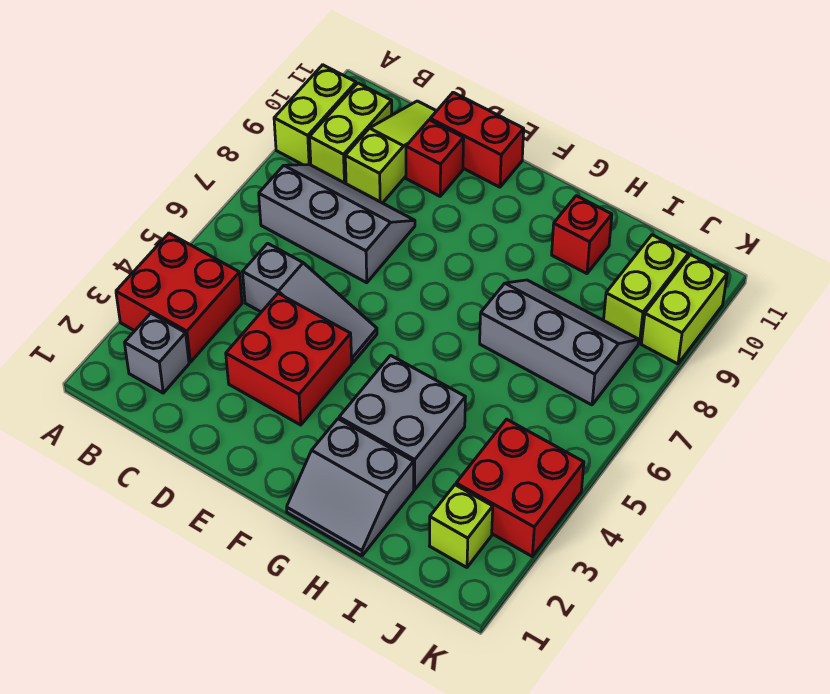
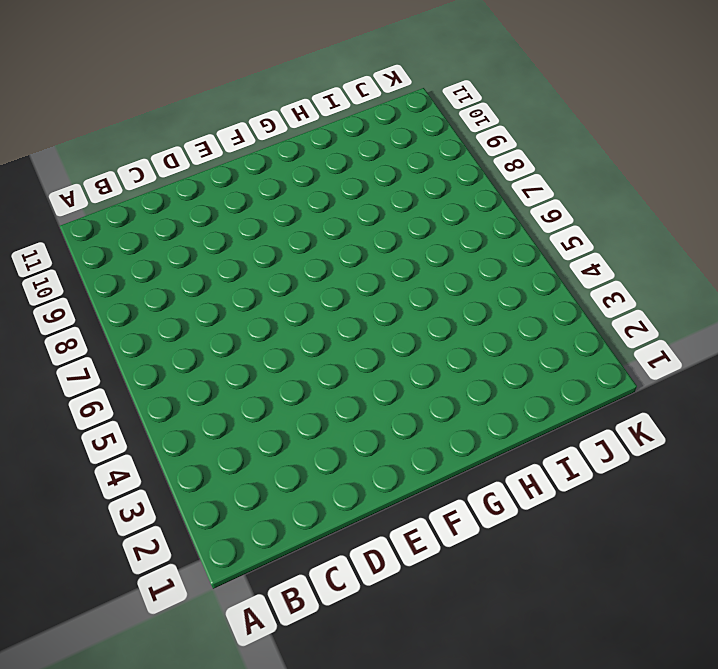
none -> red brick A3:B4 level 1
none -> lime brick A9:A10 level 1
none -> grey brick B2 level 1

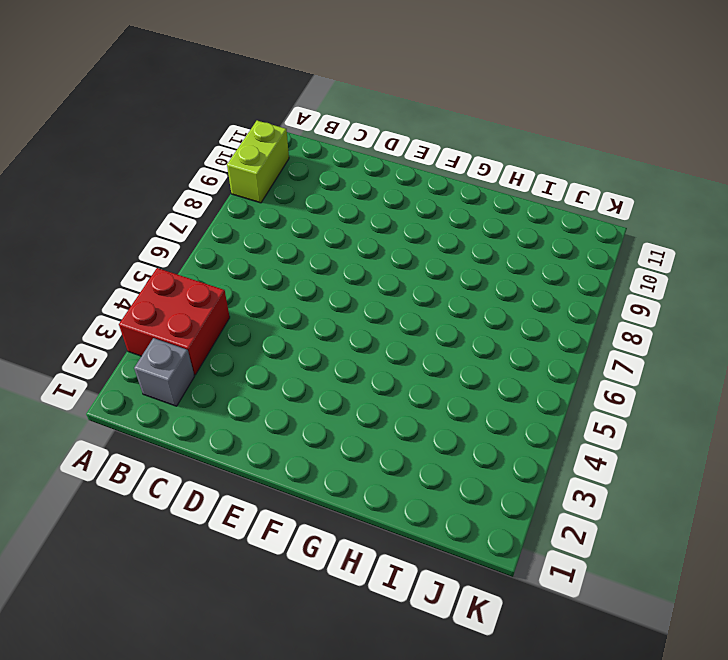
none -> grey slope B7:D8 level 1 top 7
none -> lime brick B9:B10 level 1
none -> grey slope C5:E5 level 1 top C

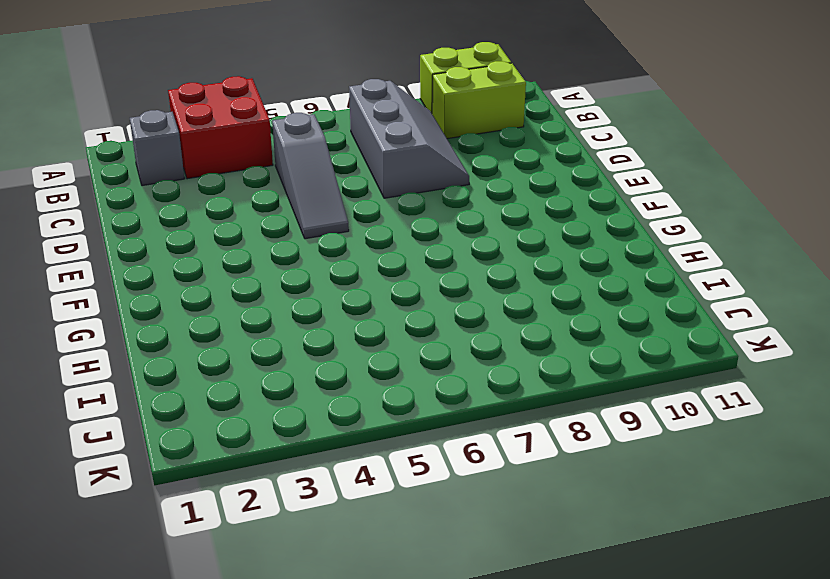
none -> lime slope C9:C11 level 1 top 9
none -> red brick D3:E4 level 1
none -> red brick D10 level 1

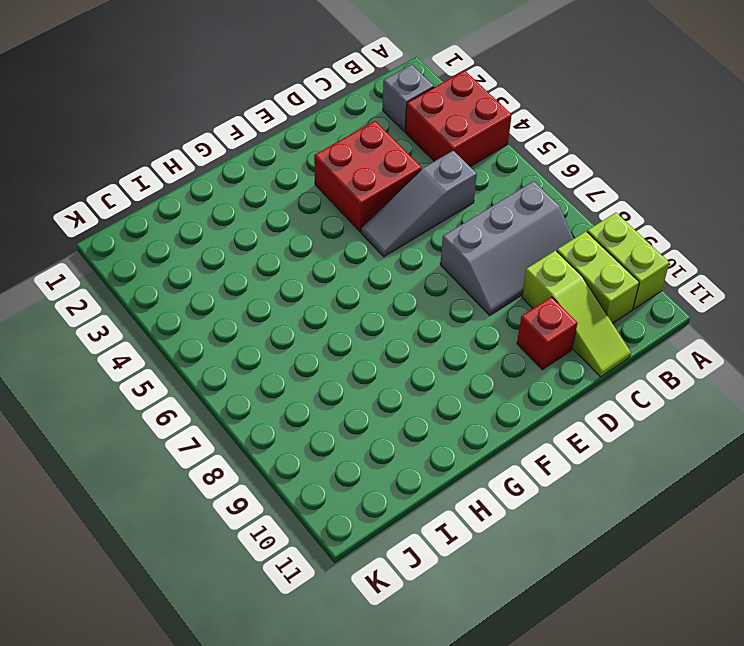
none -> red brick D11:E11 level 1
none -> grey slope G1:H2 level 1 top 2
none -> grey brick G3:H4 level 1

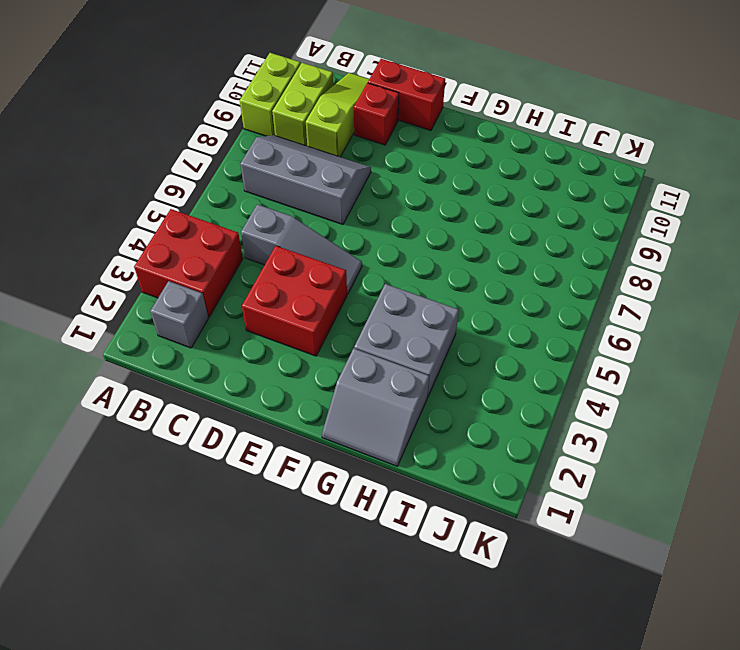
none -> grey slope H7:J8 level 1 top 7
none -> red brick H10 level 1
none -> lime brick J2 level 1

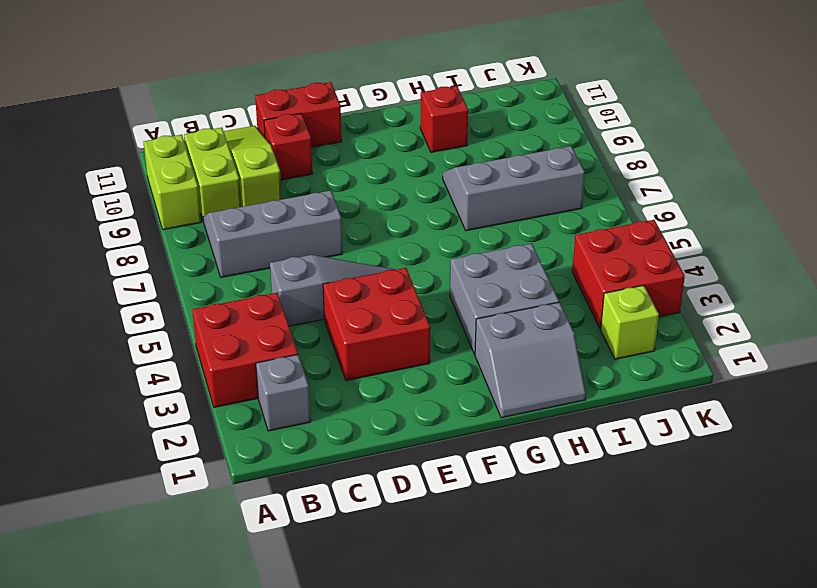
none -> lime brick J9:J10 level 1
none -> lime brick K9:K10 level 1

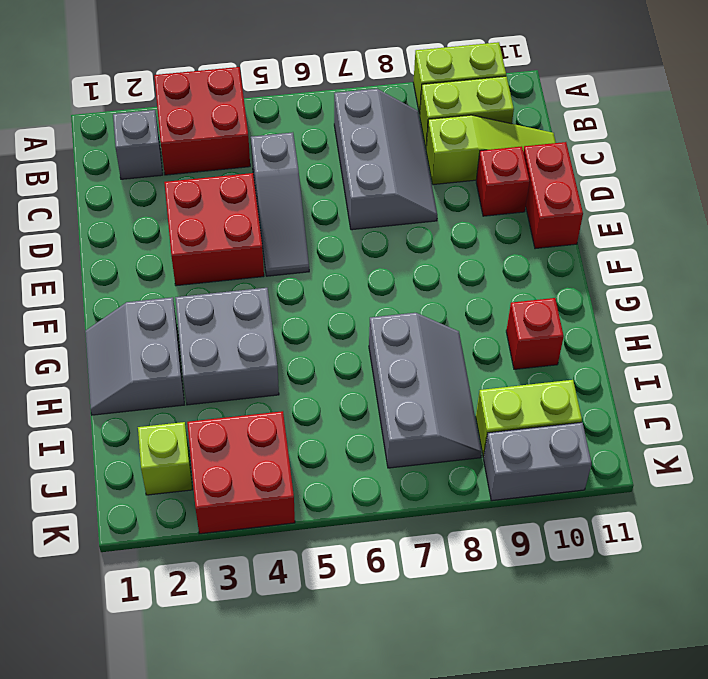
grey brick K9:K10 level 1 -> lime brick K9:K10 level 1

